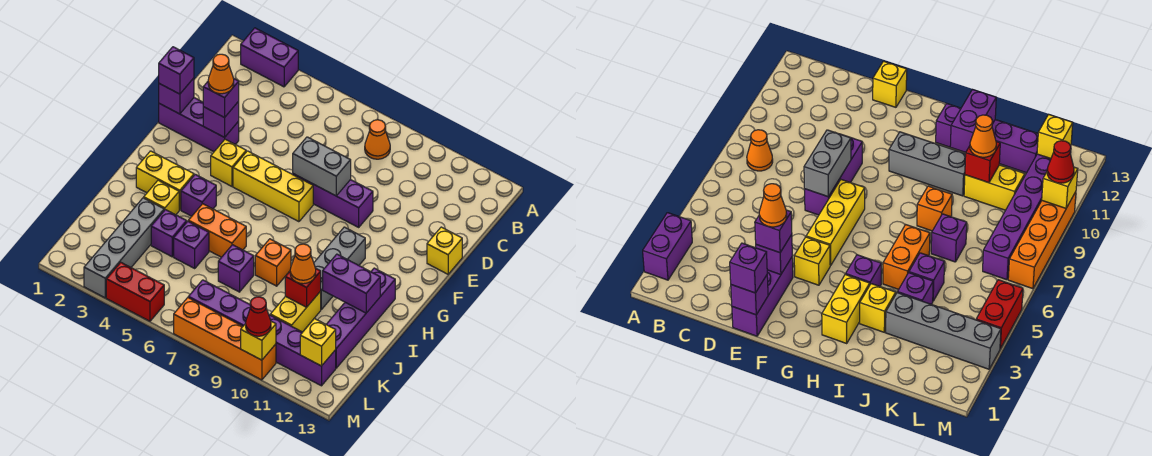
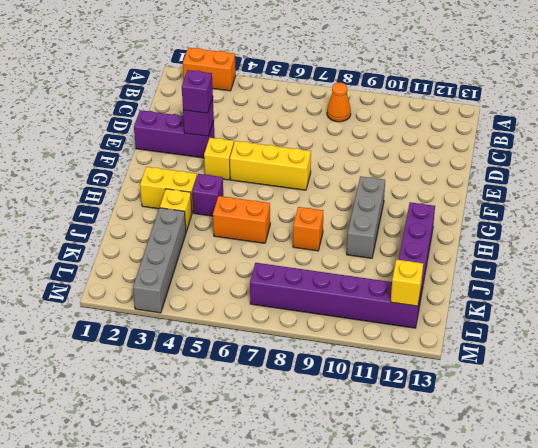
orange brick A2:A3 level 1 -> purple brick A2:A3 level 1
none -> purple brick E7:E9 level 1
none -> yellow brick E13 level 1
none -> purple brick J4 level 1
none -> purple brick J5 level 1

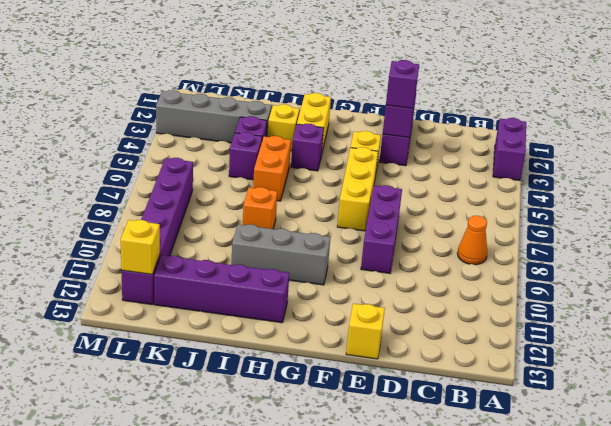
none -> purple brick J7 level 1
none -> yellow brick J10:K10 level 1
none -> red brick M4:M5 level 1
none -> orange brick M7:M10 level 1

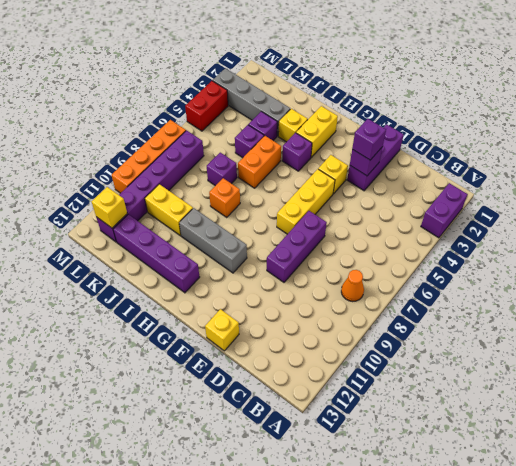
none -> purple brick E1 level 2
none -> grey brick E7:E8 level 2
none -> purple brick I11:I12 level 2
none -> red brick J10 level 2

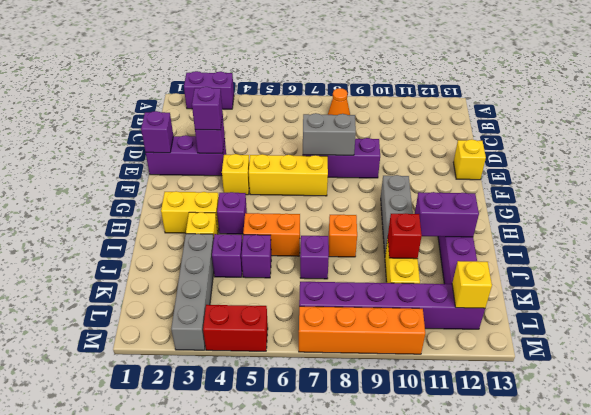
none -> yellow brick M10 level 2
none -> purple brick E1 level 3
none -> orange cone J10 level 3
none -> red cone M10 level 3

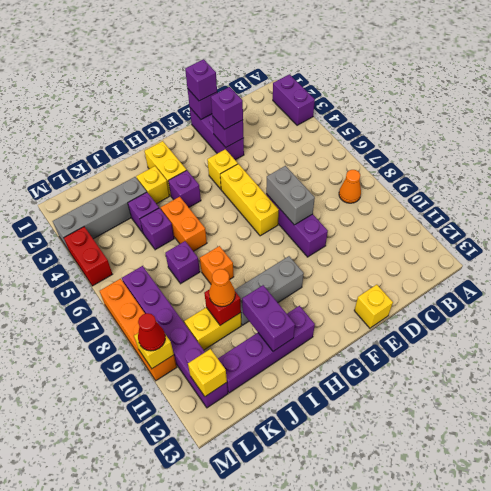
none -> orange cone E3 level 4

